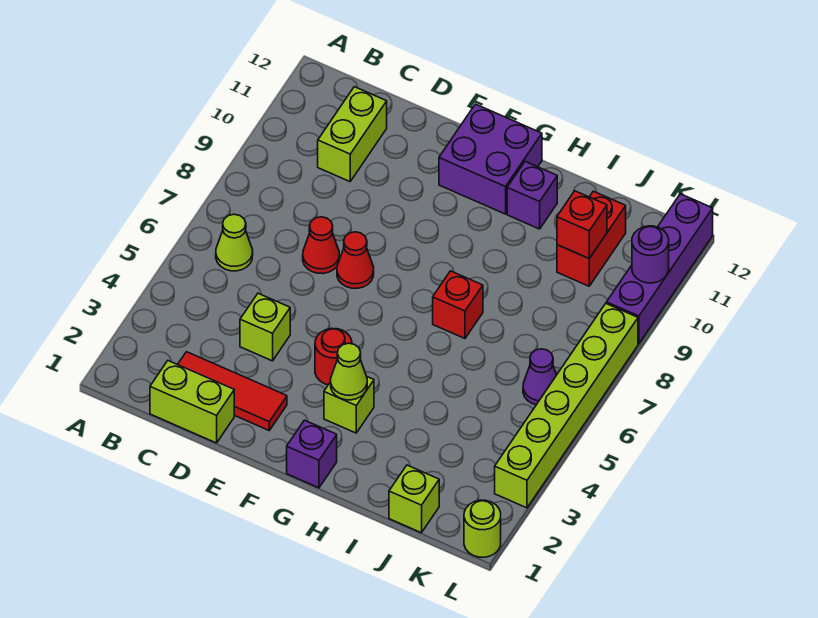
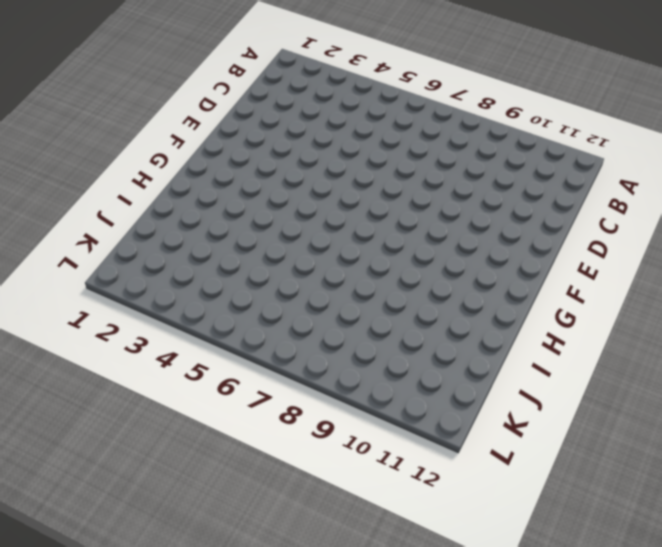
none -> lime cone B6 level 1
none -> lime brick C1:D1 level 1
none -> red tile C2:E2 level 1

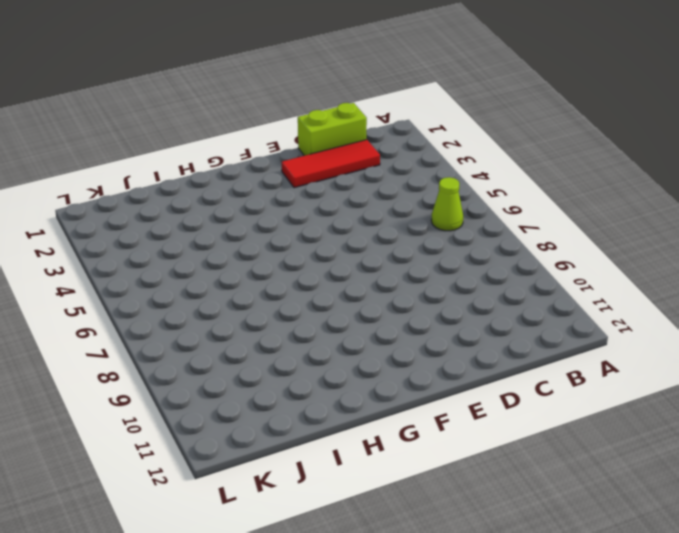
none -> lime brick C10:C11 level 1
none -> lime brick D4 level 1
none -> red cone D7 level 1

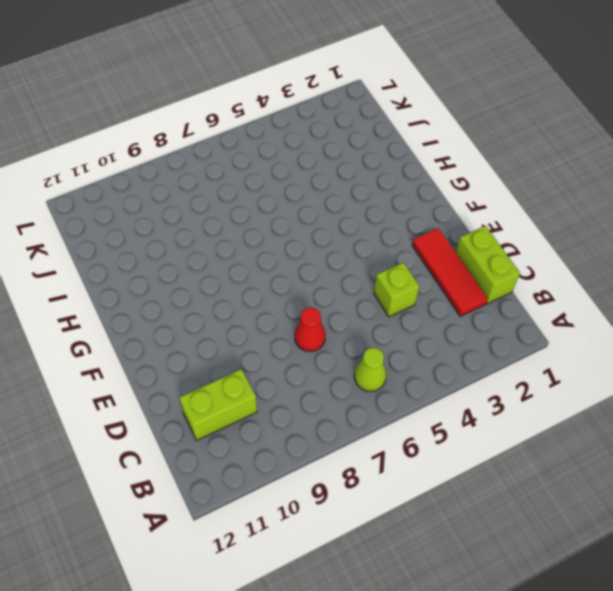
none -> red cone E7 level 1
none -> red round brick F4 level 1
none -> purple brick F11:G12 level 1

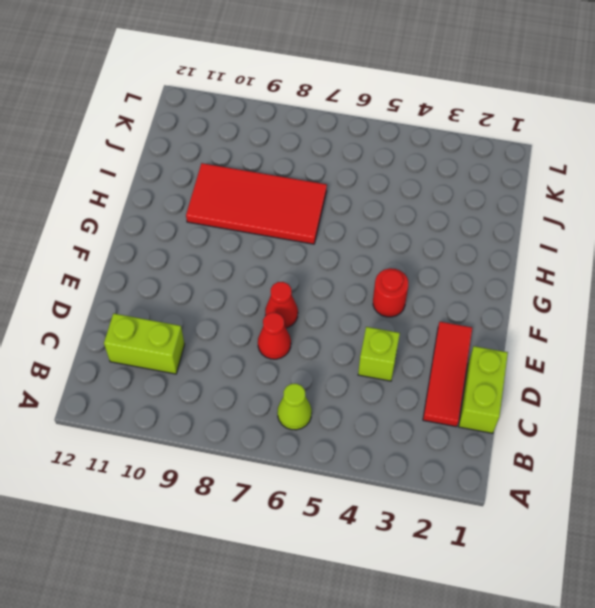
red tile H7:I10 level 1 -> red brick H7 level 1
none -> purple brick F11:G12 level 1
none -> purple brick G1 level 1
none -> lime brick G3 level 1

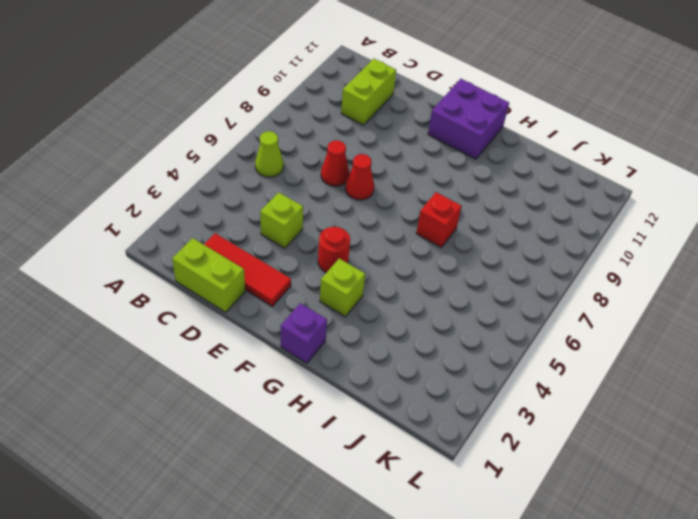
none -> purple brick H11 level 1
none -> lime brick J1 level 1
none -> red brick J10:J11 level 1

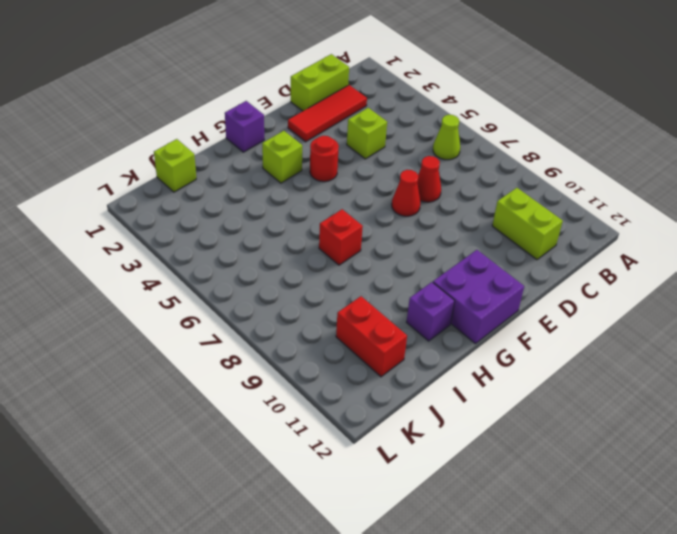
none -> purple cone K6 level 1
none -> lime round brick L1 level 1
none -> lime brick L3:L8 level 1

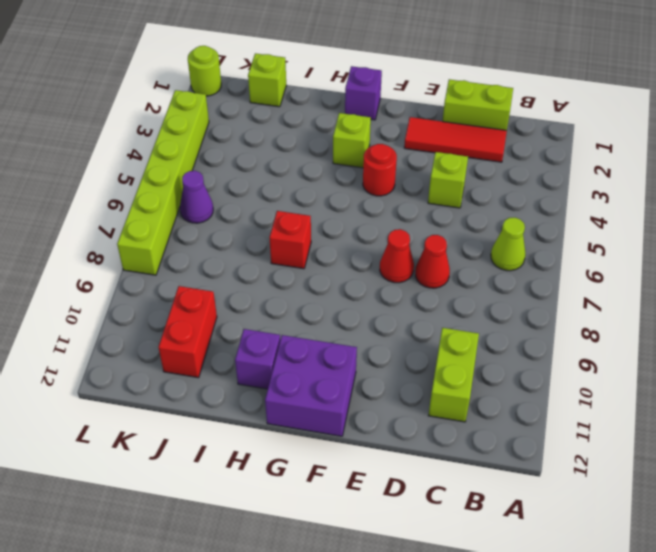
none -> purple brick L9:L12 level 1
none -> lime cone G3 level 2
none -> red brick J10 level 2

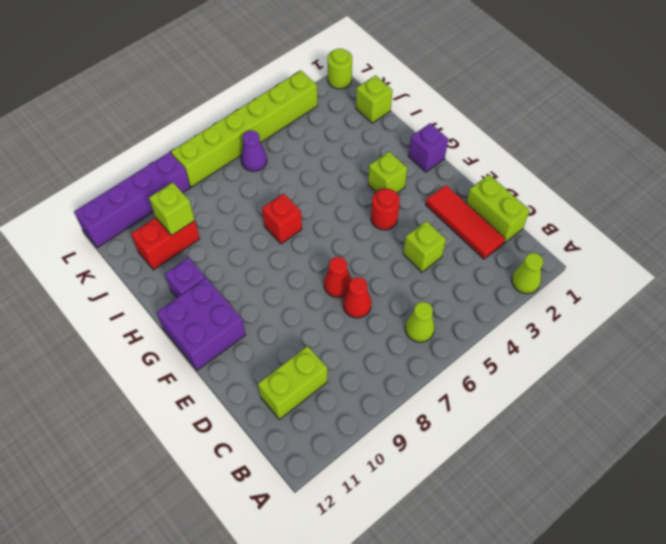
lime cone A2 level 1 -> lime cone G3 level 2
lime brick J10 level 2 -> red brick J10 level 2
none -> purple round brick L10 level 2

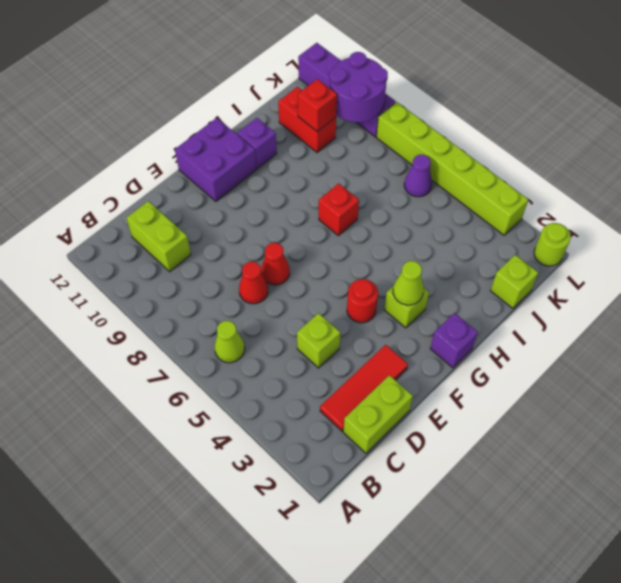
purple round brick K9:L10 level 2 -> purple round brick L10 level 2

